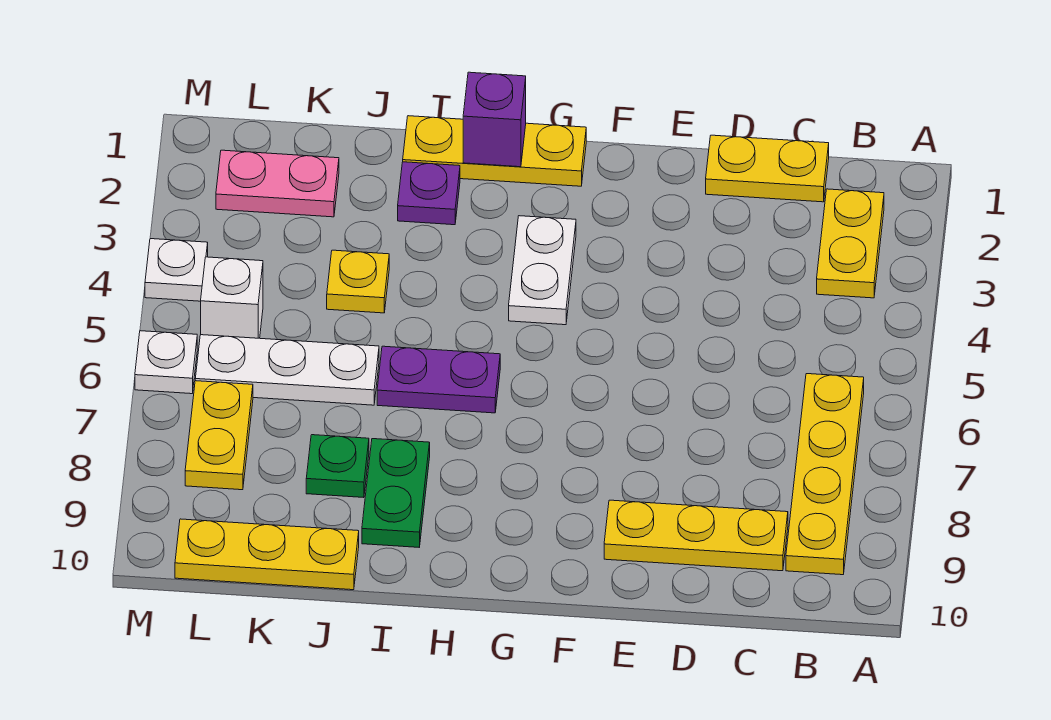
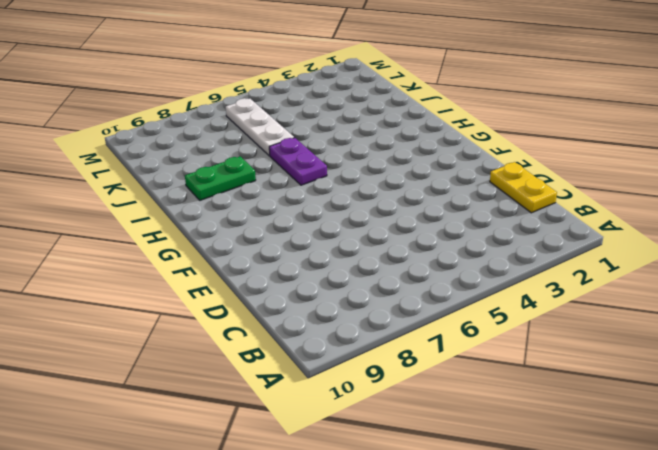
none -> yellow plate B2:B3 level 1
none -> yellow plate B6:B9 level 1
none -> yellow plate C9:E9 level 1

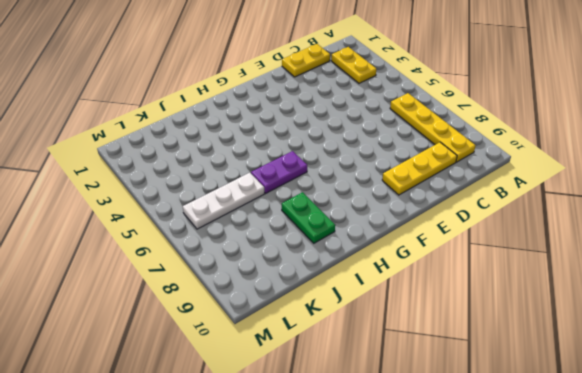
none -> yellow plate G1:I1 level 1
none -> white plate G3:G4 level 1
none -> purple plate I2 level 1

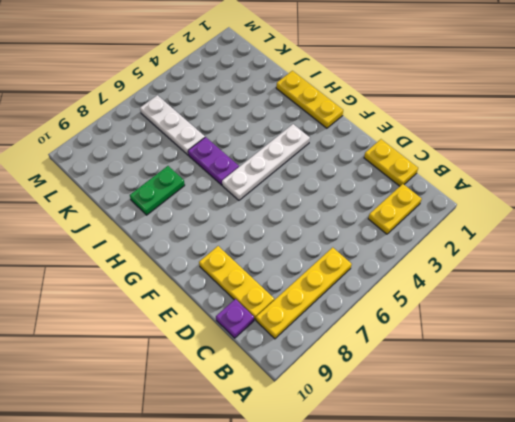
purple plate C10 level 1 -> purple plate I2 level 1
white plate G3:G6 level 1 -> white plate G3:G4 level 1
none -> yellow plate J4 level 1
none -> green plate J8 level 1
none -> yellow plate J10:L10 level 1

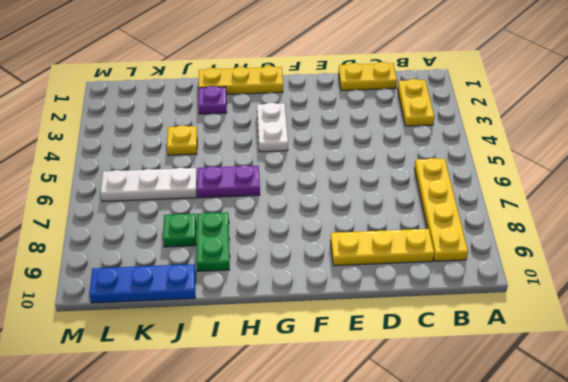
blue plate J10:L10 level 1 -> yellow plate J10:L10 level 1
none -> pink plate K2:L2 level 1
none -> white brick L5 level 1
none -> yellow plate L7:L8 level 1

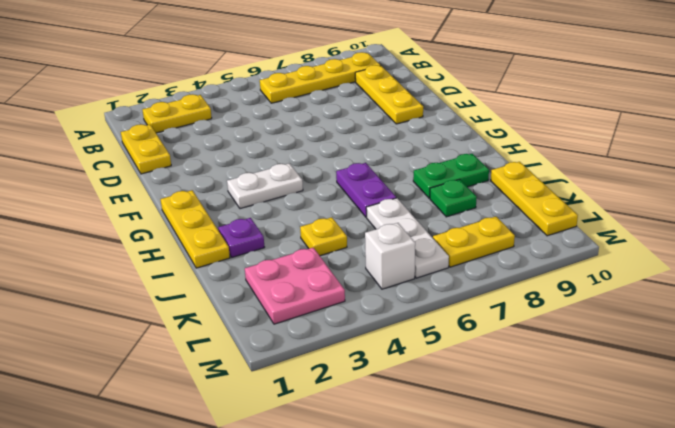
pink plate K2:L3 level 1 -> pink plate K2:L2 level 1
none -> white plate M4 level 1
none -> white plate M6 level 1
none -> purple brick H1 level 2

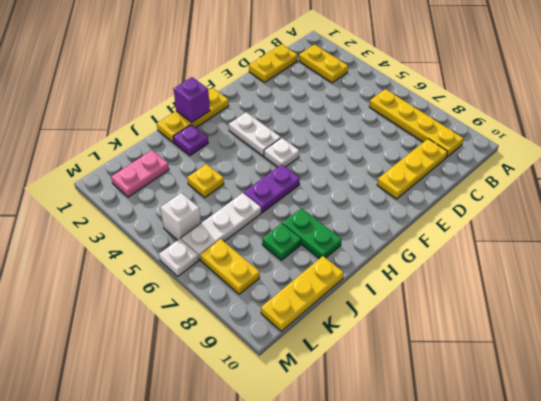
white plate G5 level 1 -> white plate M4 level 1

